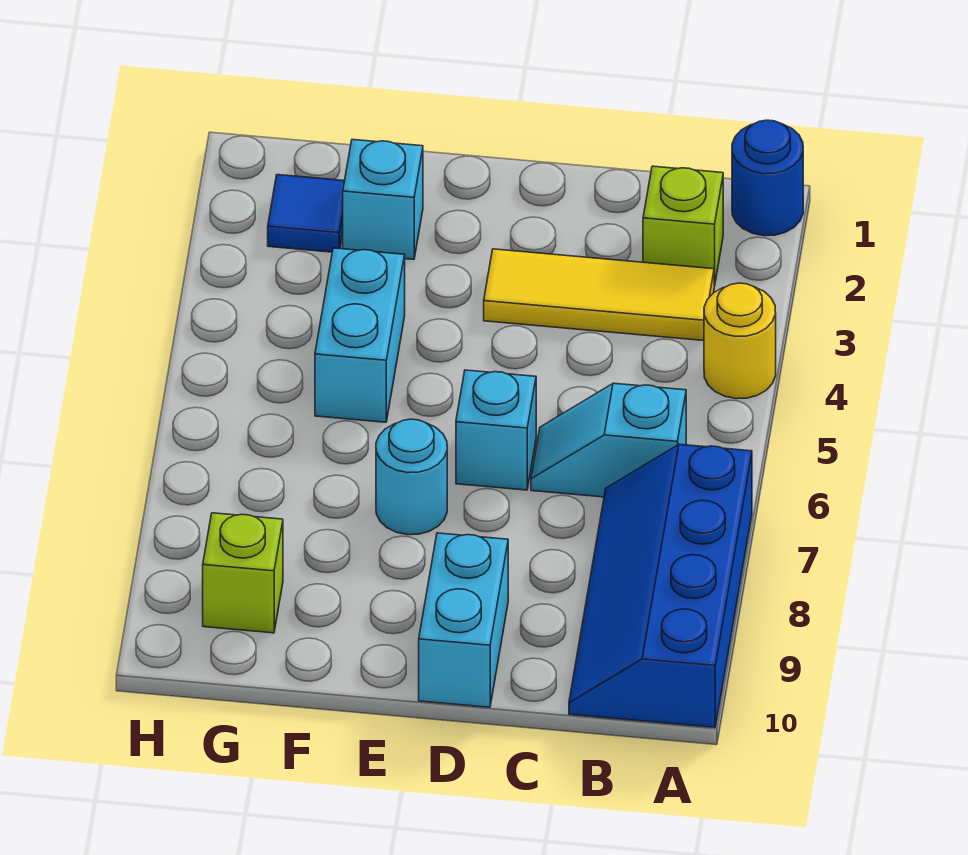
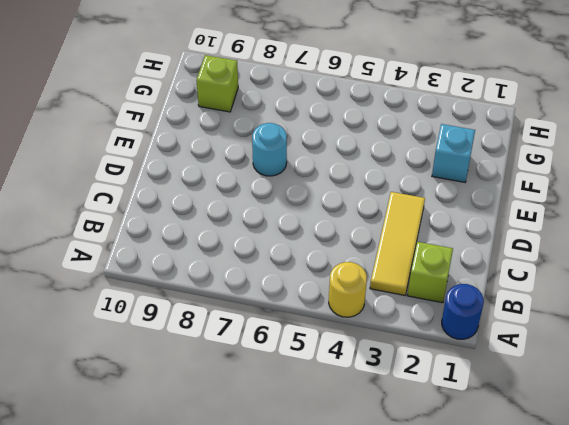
none -> blue slope A7:B10 level 1 top A
none -> cyan slope B6:C6 level 1 top B
none -> cyan brick D6 level 1

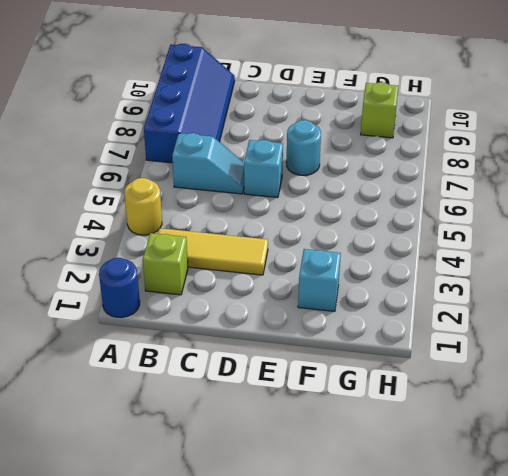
none -> cyan brick D9:D10 level 1
none -> cyan brick F4:F5 level 1
none -> blue tile G2 level 1

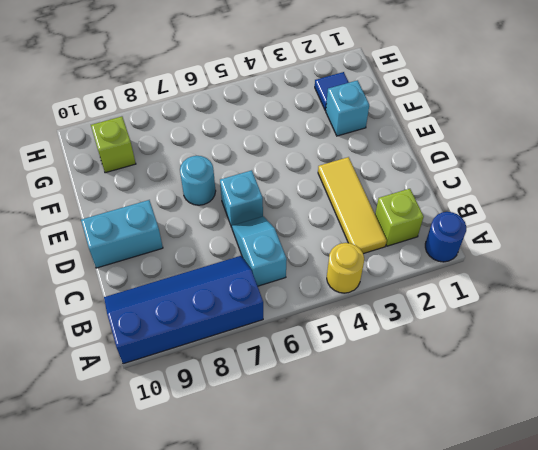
none -> cyan brick F4:F5 level 1

